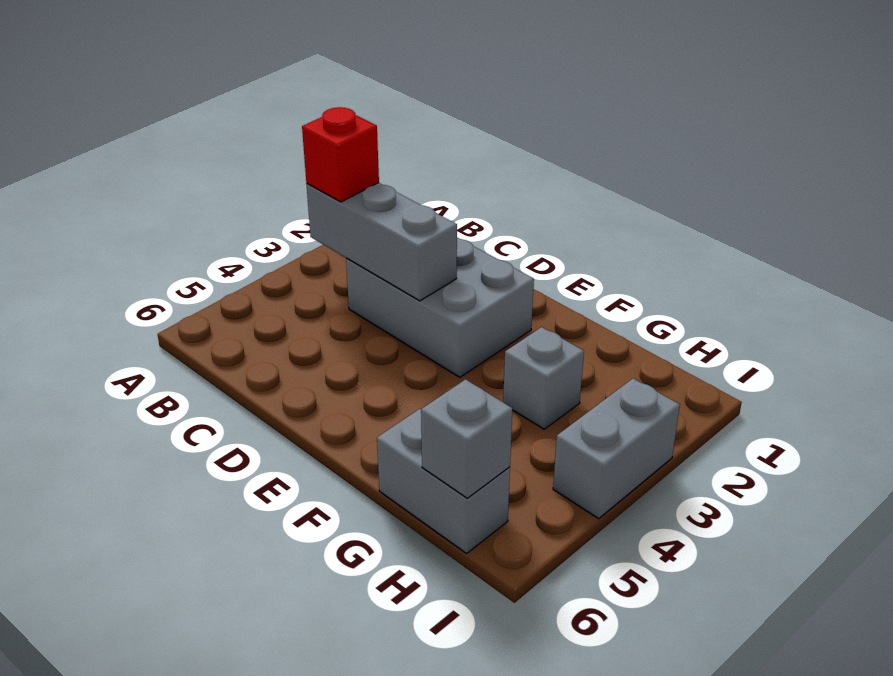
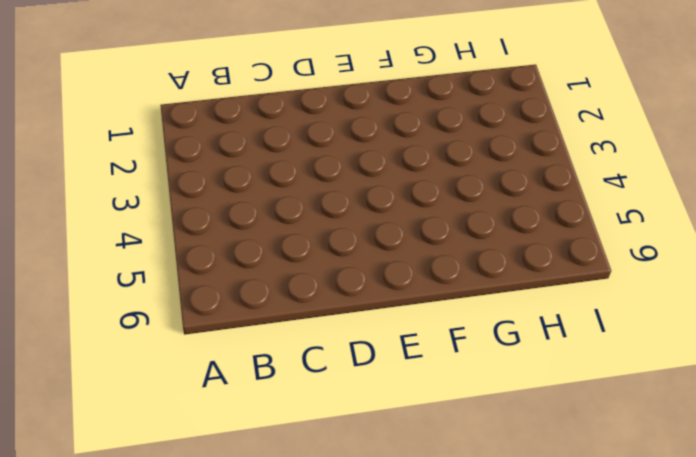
none -> grey brick C2:E3 level 1
none -> grey brick G3 level 1

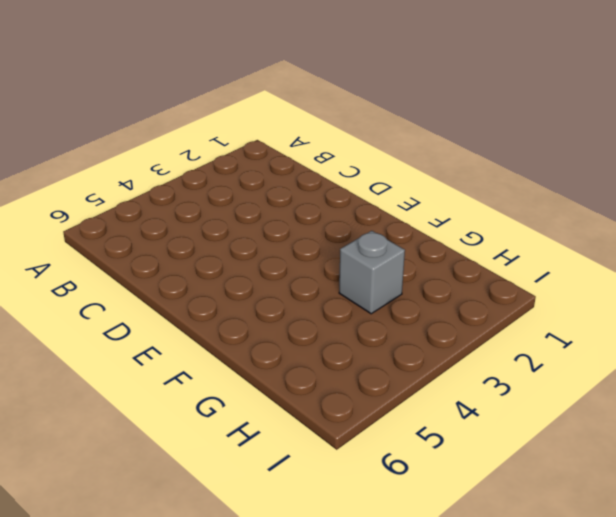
none -> grey brick C2:E3 level 1
none -> grey brick G6:H6 level 1

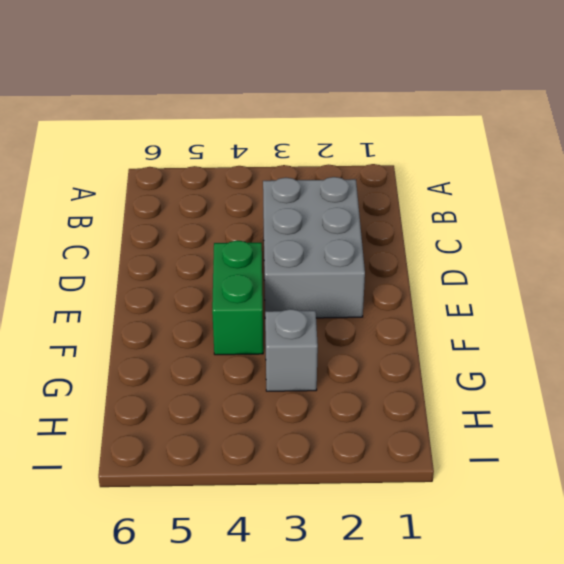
green brick E4:F4 level 1 -> none
none -> grey brick G6:H6 level 1
none -> grey brick I3:I4 level 1

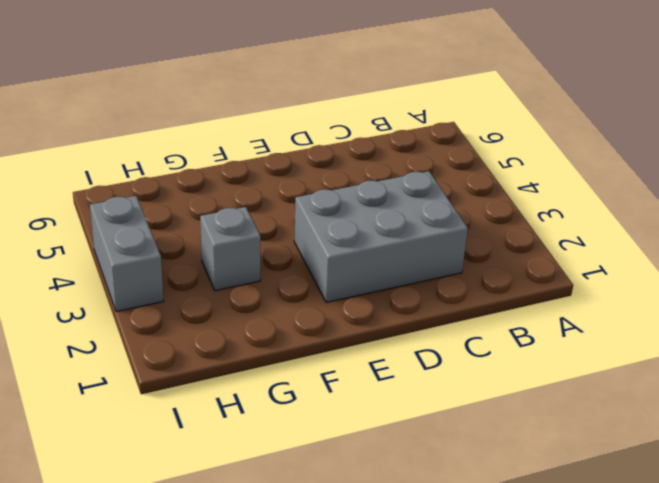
none -> grey brick G6:H6 level 1
none -> grey brick B3:D3 level 2

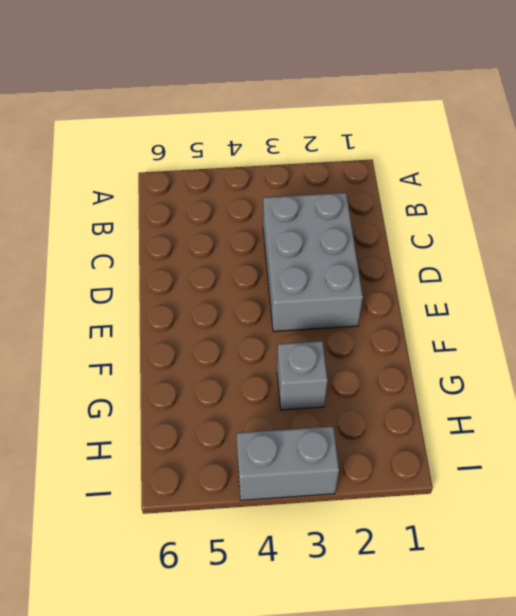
none -> grey brick G6:H6 level 1
none -> grey brick B3:D3 level 2

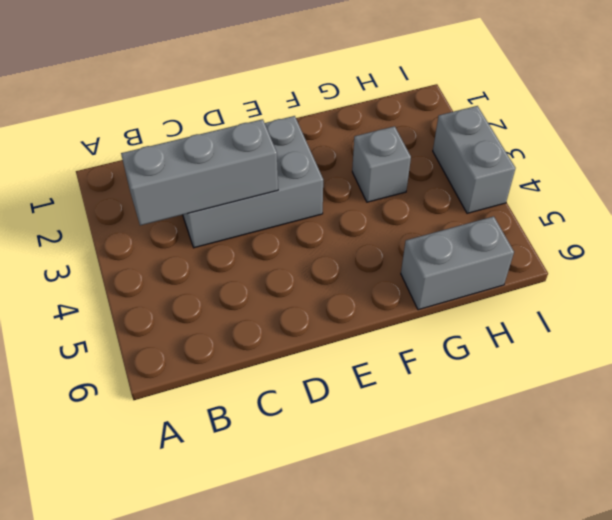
none -> grey brick H6 level 2
none -> red brick B3 level 3

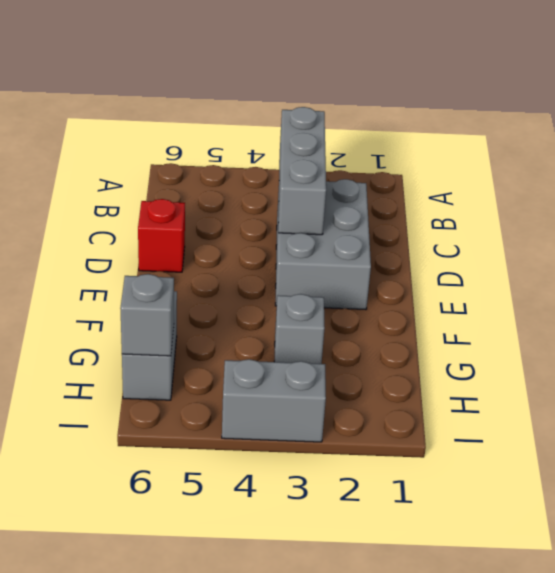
red brick D6 level 1 -> red brick B3 level 3

